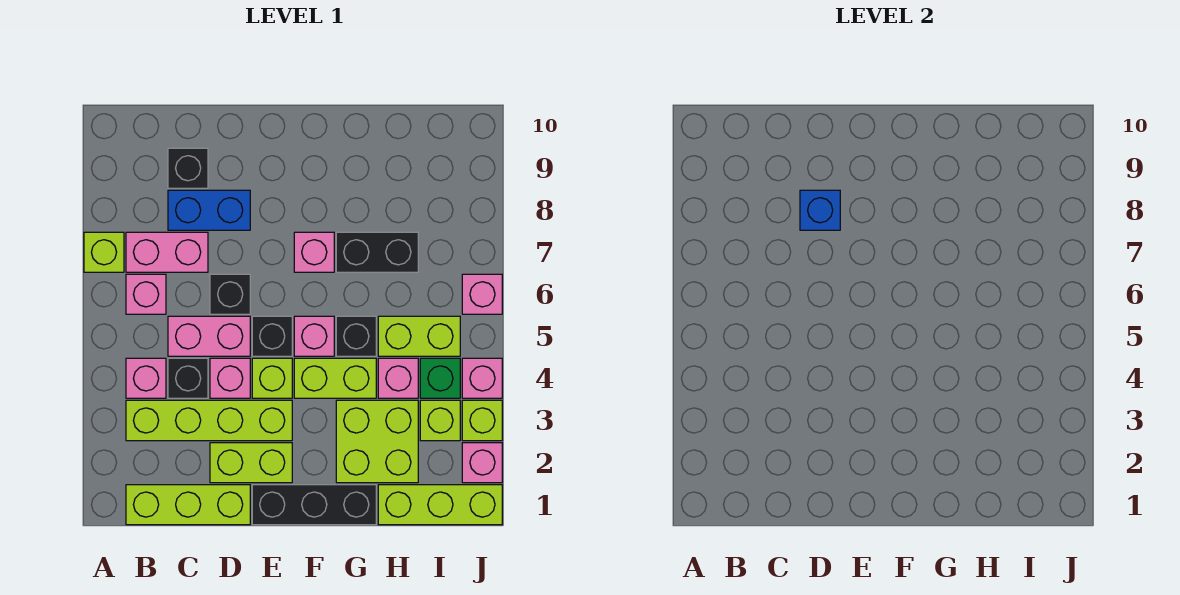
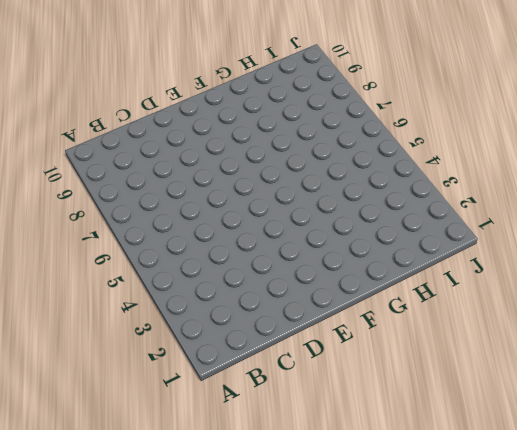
none -> lime brick A7 level 1
none -> lime brick B1:D1 level 1
none -> lime brick B3:E3 level 1
none -> pink brick B4 level 1

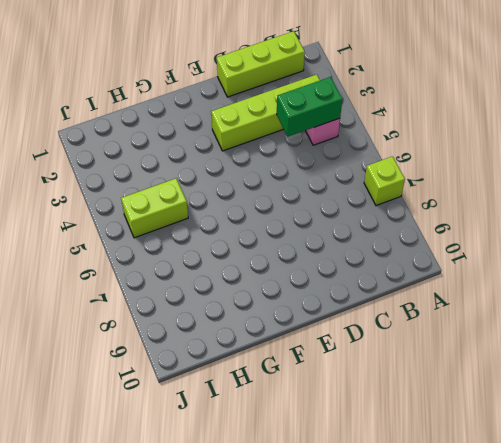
green brick B4:C4 level 2 -> none
none -> pink brick B6 level 1
none -> pink brick B7:C7 level 1
none -> black brick C4 level 1
none -> pink brick C5:D5 level 1

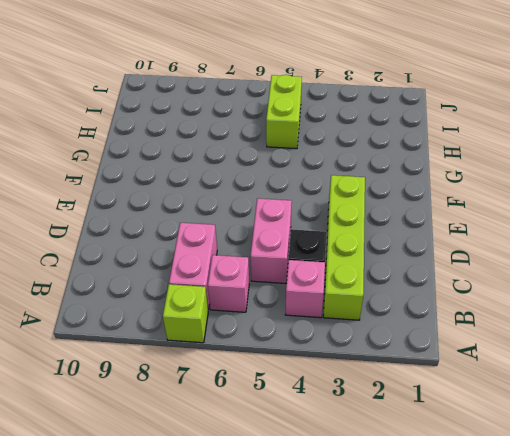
none -> lime brick B1:D1 level 1
none -> blue brick C8:D8 level 1
none -> black brick C9 level 1
none -> lime brick D2:E2 level 1

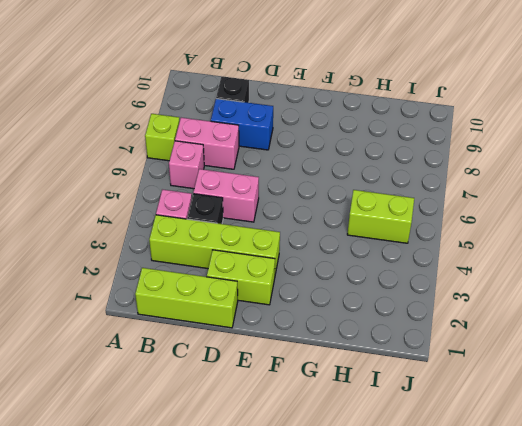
none -> pink brick D4 level 1
none -> black brick D6 level 1
none -> black brick E1:G1 level 1
none -> lime brick E4 level 1

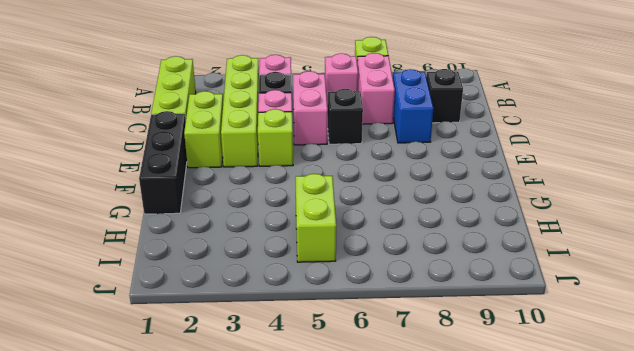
none -> black brick E5 level 1
none -> lime brick F4:G4 level 1
none -> pink brick F5 level 1
none -> pink brick F7 level 1

